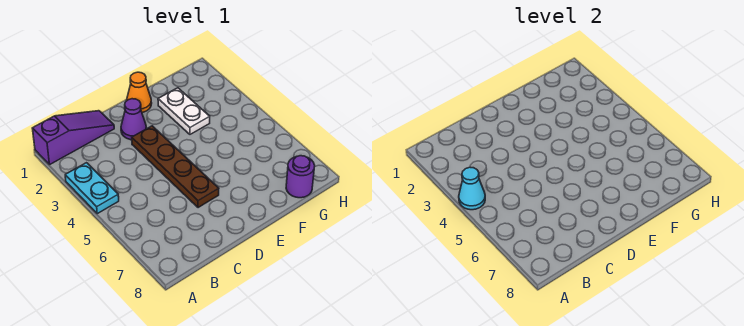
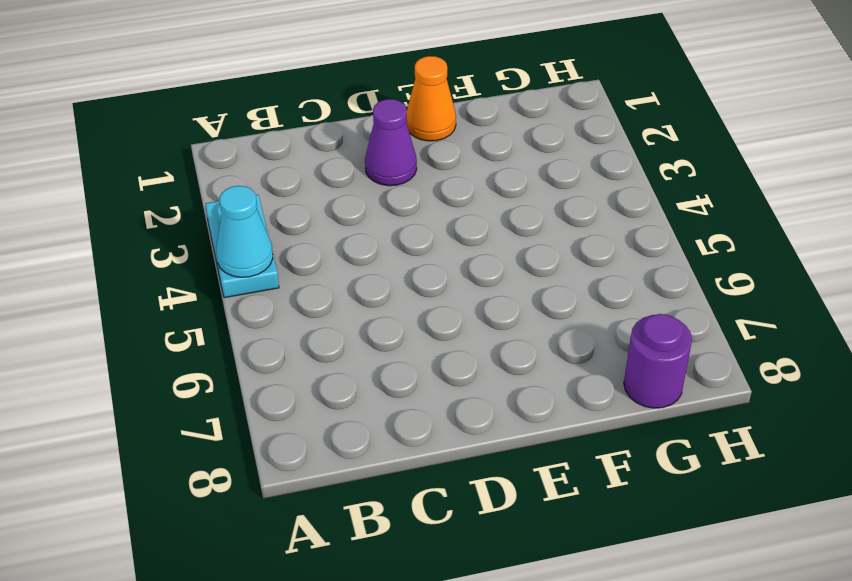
none -> purple slope A1:C1 level 1 top A
none -> brown plate D3:D6 level 1

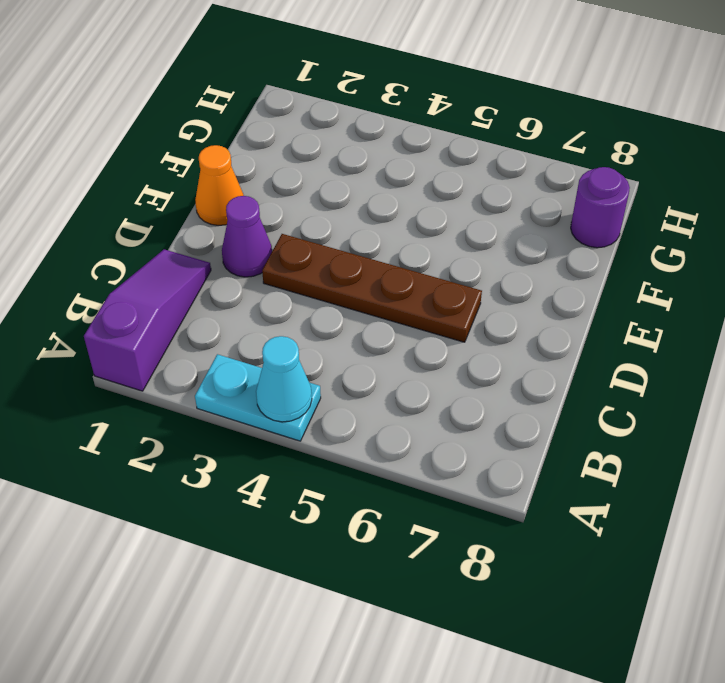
none -> white plate F2:F3 level 1

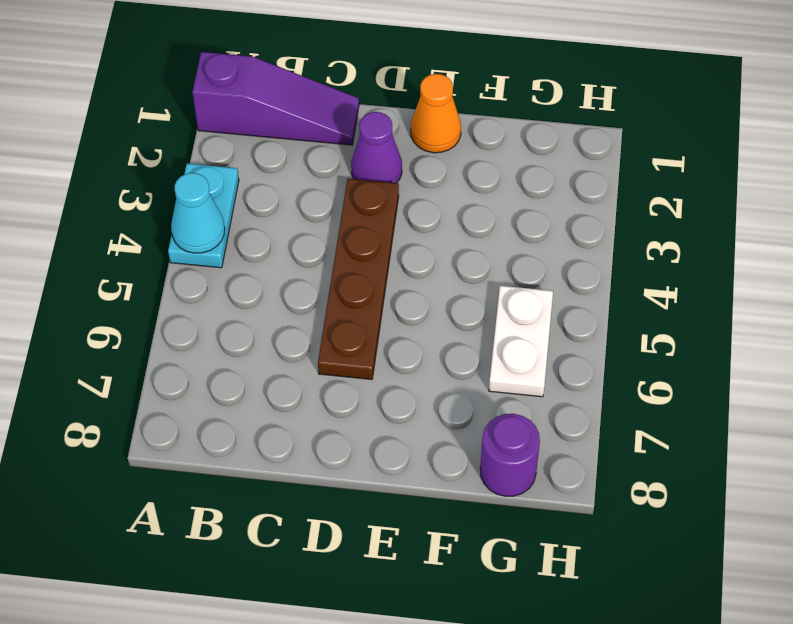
white plate G5:G6 level 1 -> white plate F2:F3 level 1

